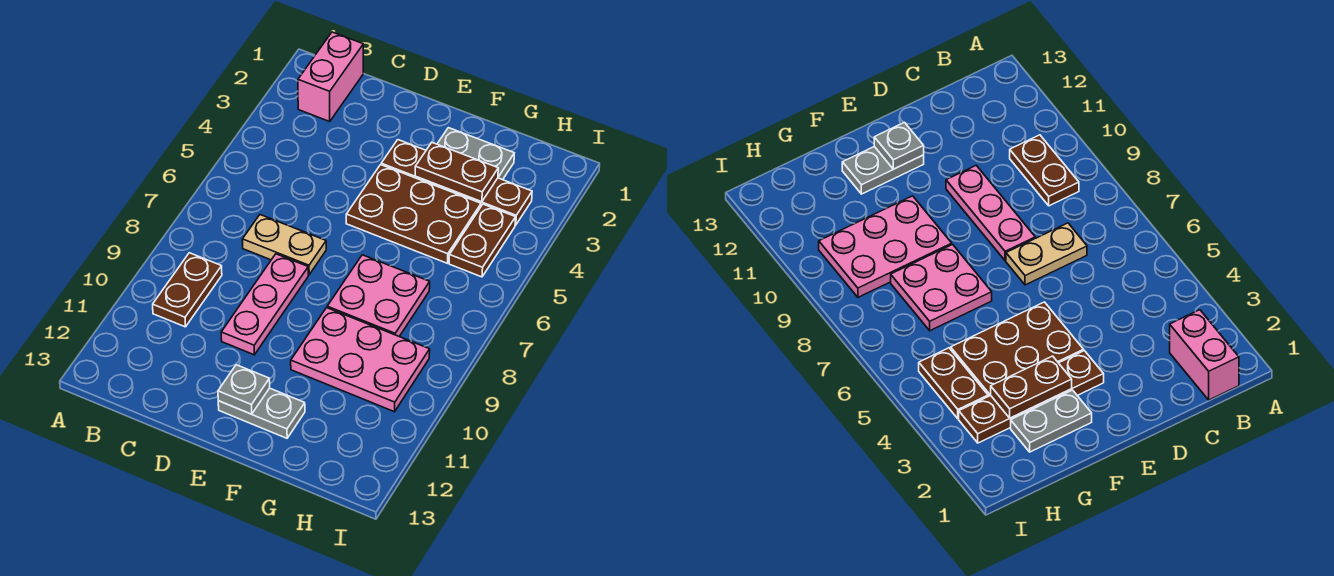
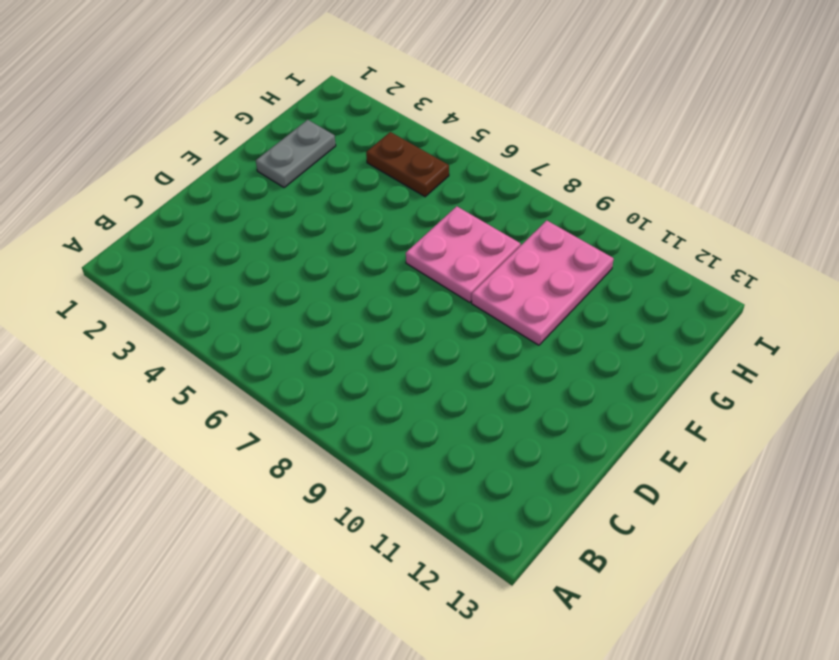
none -> pink brick B1:B2 level 1
none -> brown plate B9:B10 level 1
none -> tan plate C7:D7 level 1

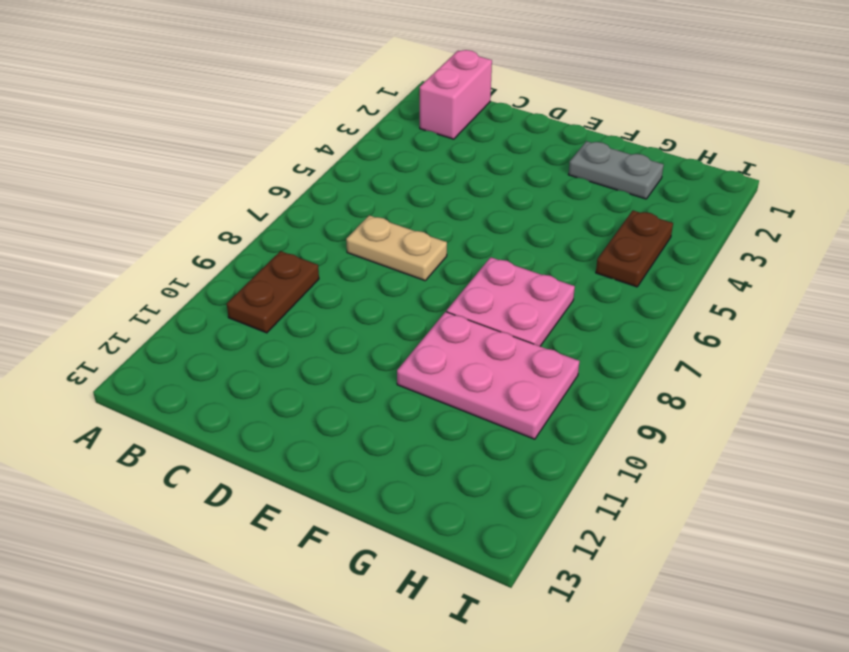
none -> pink plate D8:D10 level 1
none -> brown plate E3:H3 level 1
none -> brown plate E4:G5 level 1

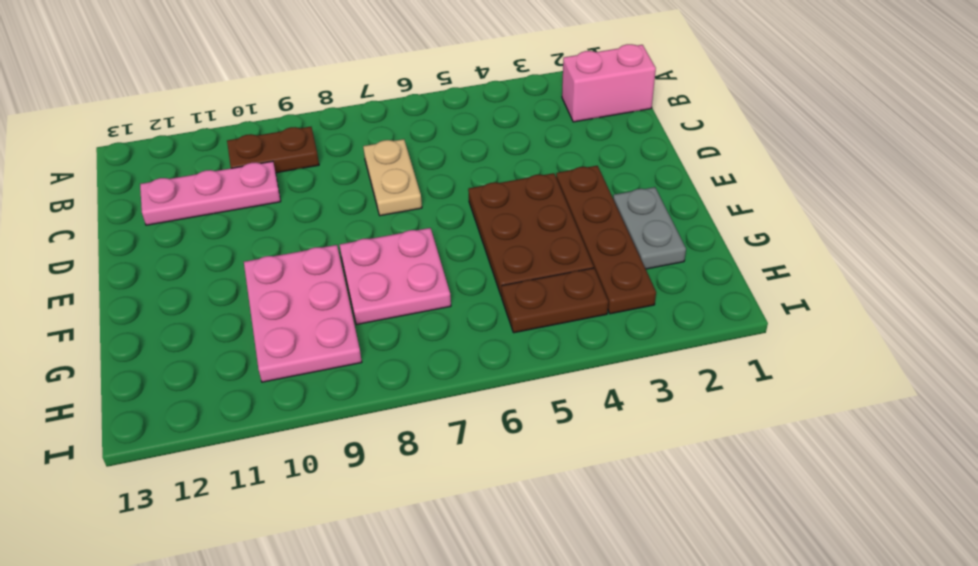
pink plate C10:C12 level 1 -> pink plate D8:D10 level 1
none -> grey plate E12:F12 level 1
none -> grey plate E12 level 2
none -> brown plate F3:G3 level 2

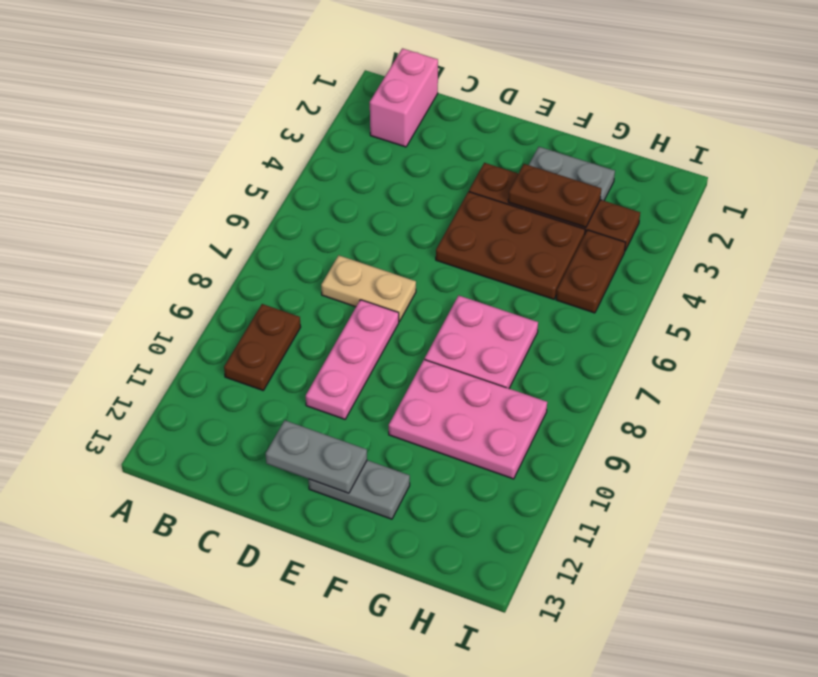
grey plate D12:E12 level 2 -> grey plate E12 level 2

